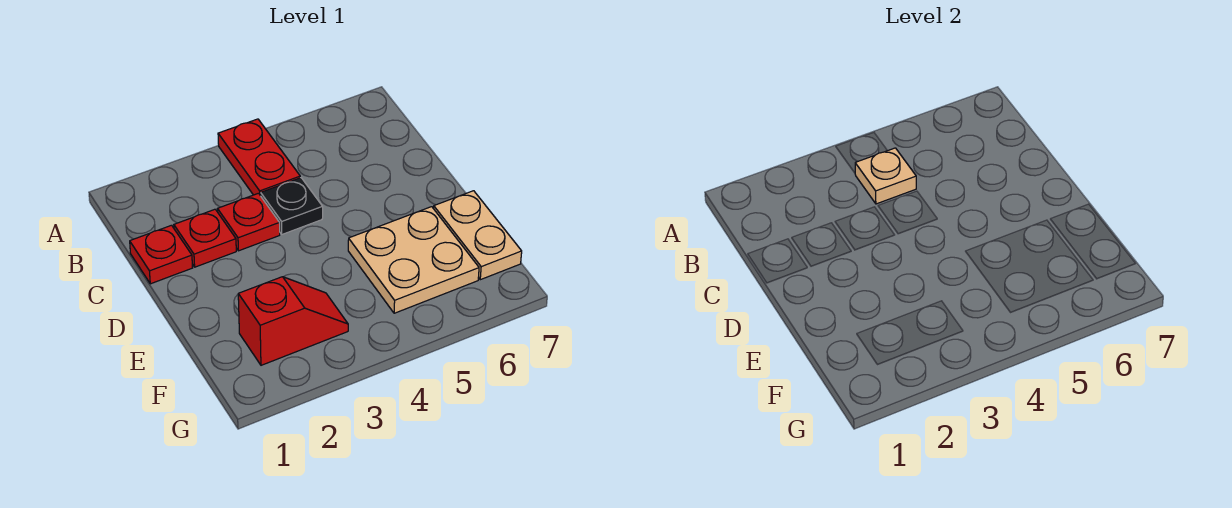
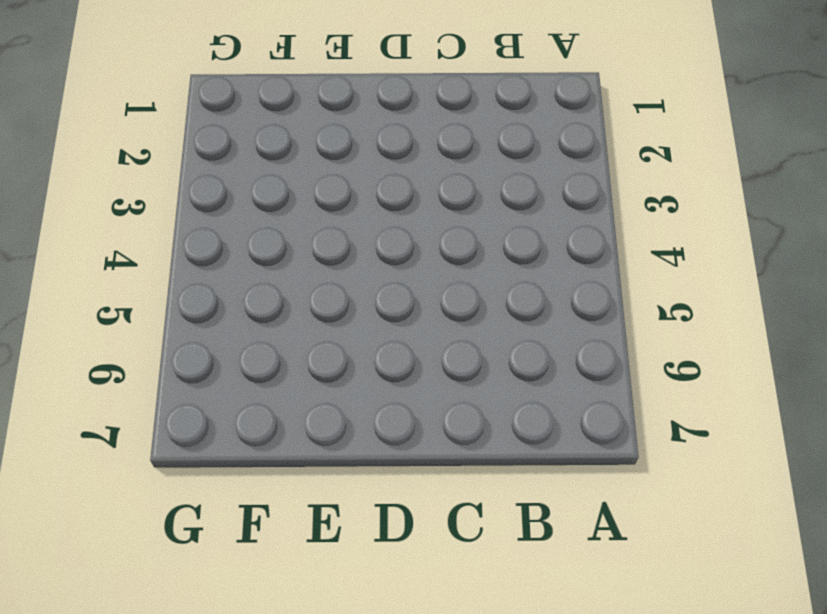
none -> red plate A4:B4 level 1
none -> red plate C1 level 1

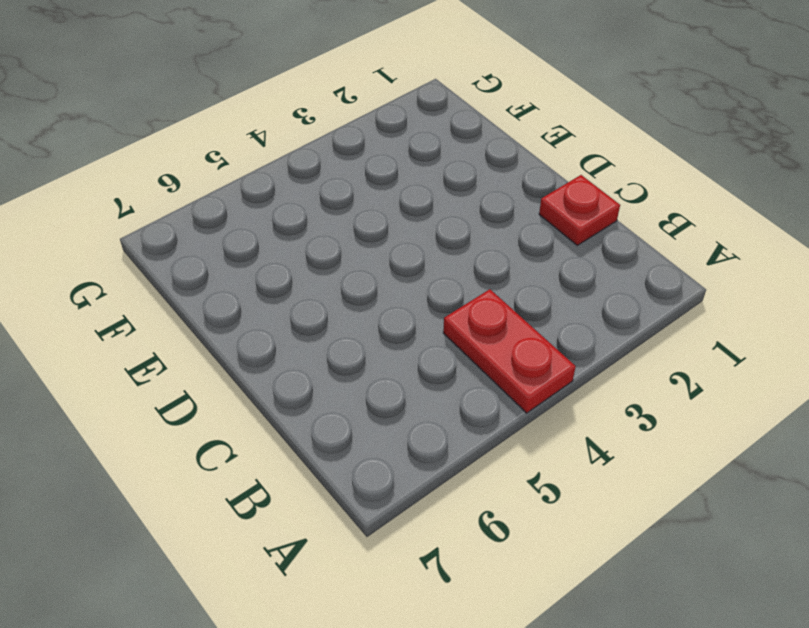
none -> red plate C2 level 1
none -> red plate C3 level 1

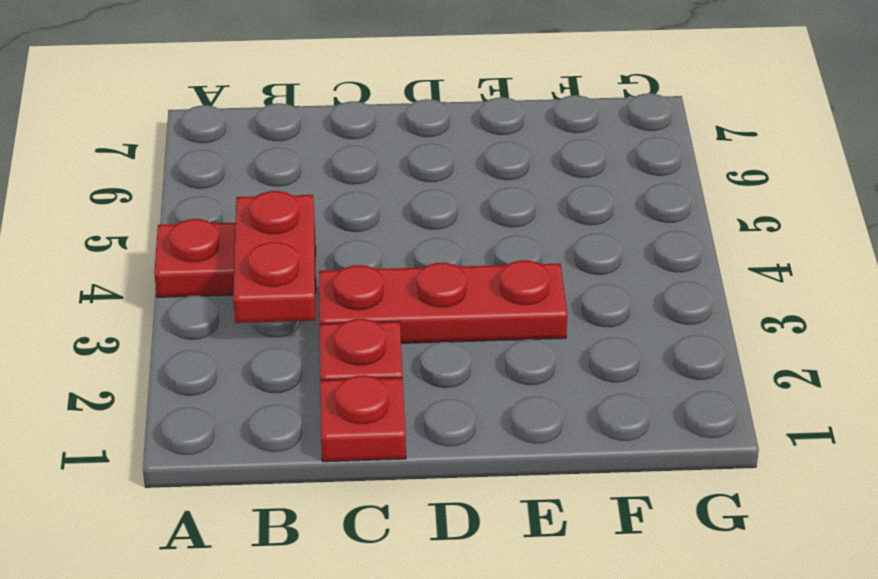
red plate B3:B4 level 2 -> tan plate B4 level 2
red plate C3:E3 level 1 -> red plate C3 level 1
none -> black plate C4 level 1
none -> tan plate E5:F6 level 1

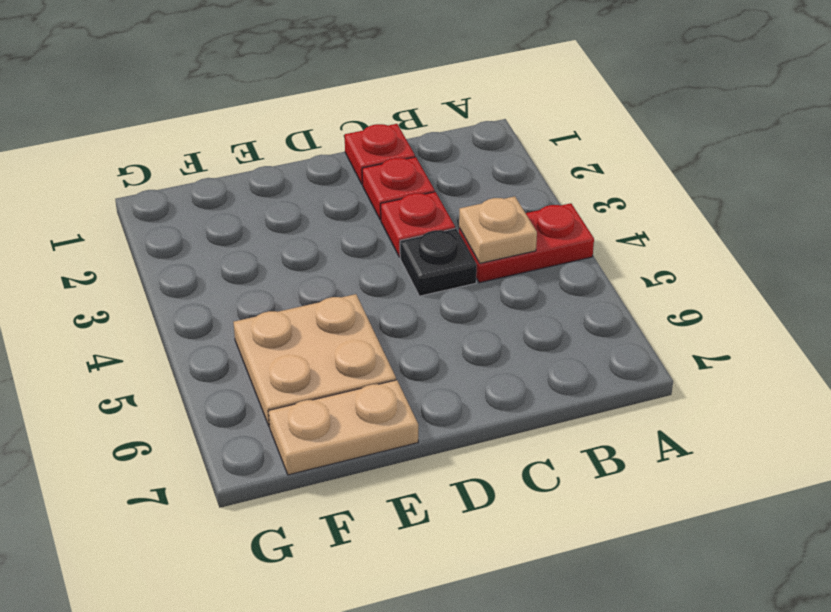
none -> red slope F2:F3 level 1 top 2

